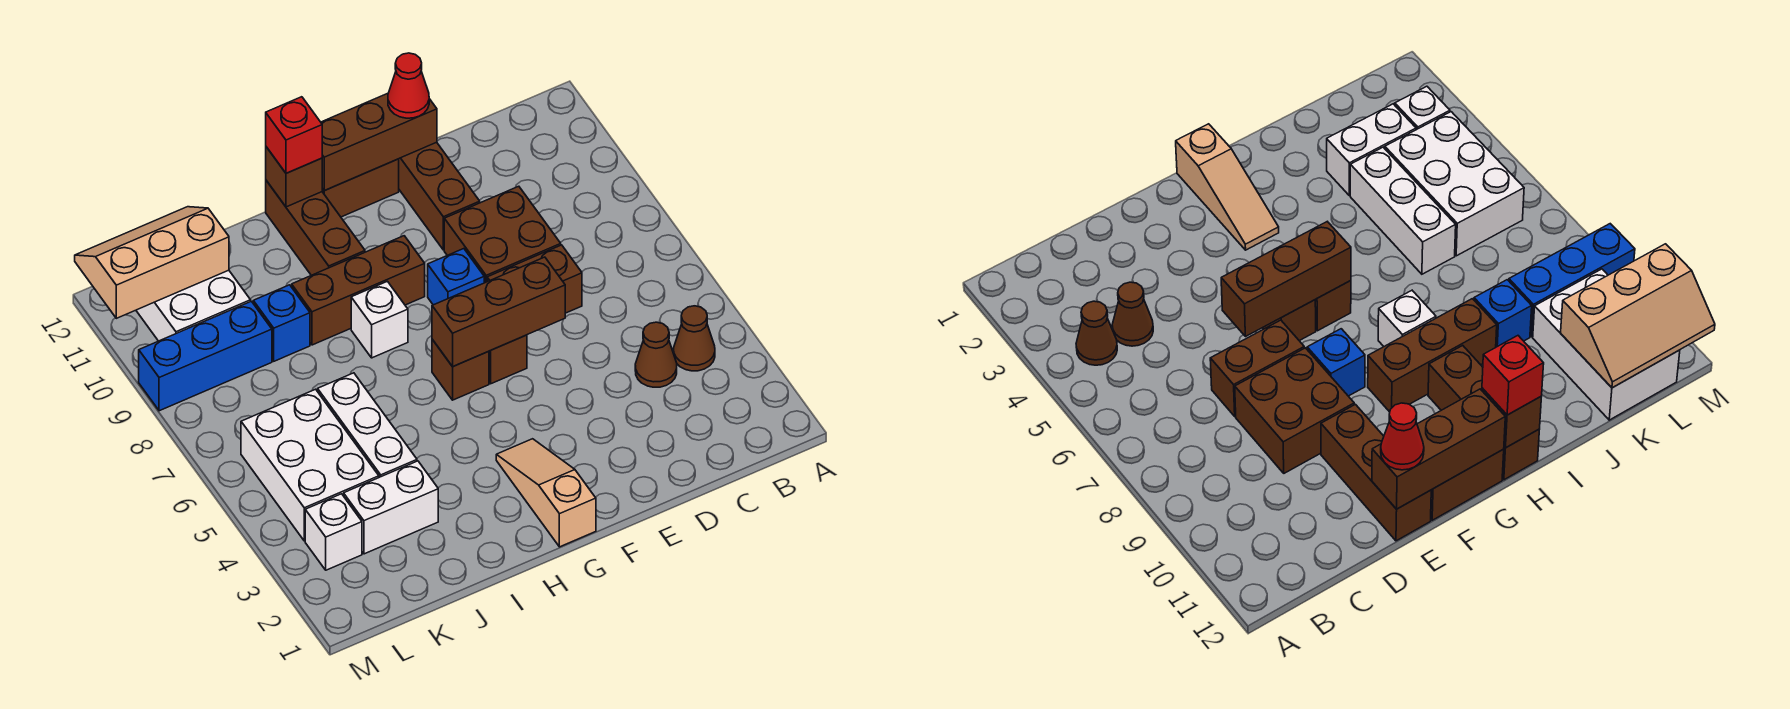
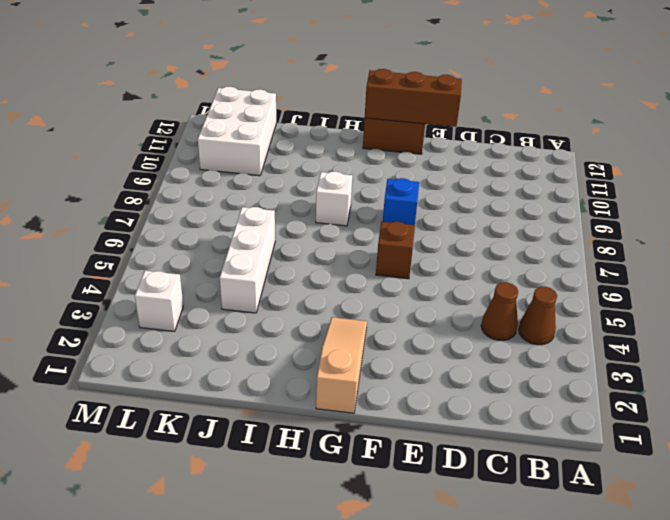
none -> brown brick D7:E7 level 1
none -> brown brick D8:E9 level 1
none -> brown brick E10:E12 level 1

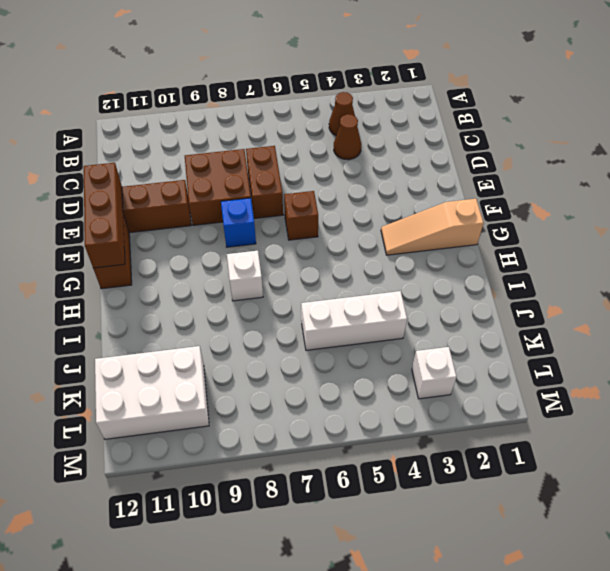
none -> brown brick G6 level 1
none -> brown brick G9:I9 level 1
none -> brown brick H10:H12 level 1

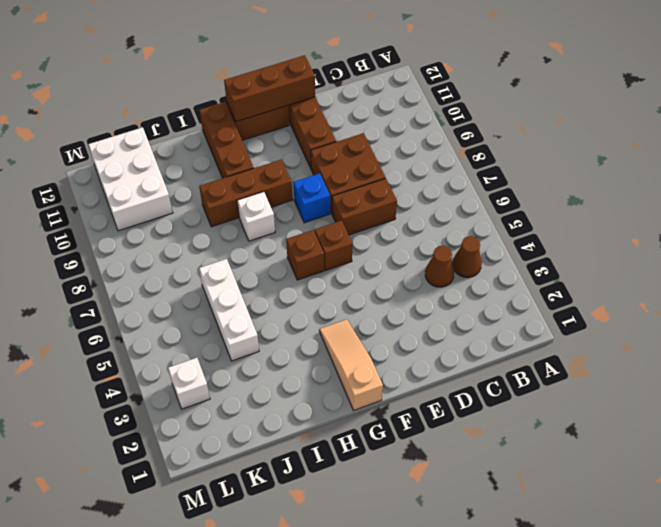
none -> white brick J3:K3 level 1
none -> blue brick J9 level 1
none -> white brick K4:L6 level 1

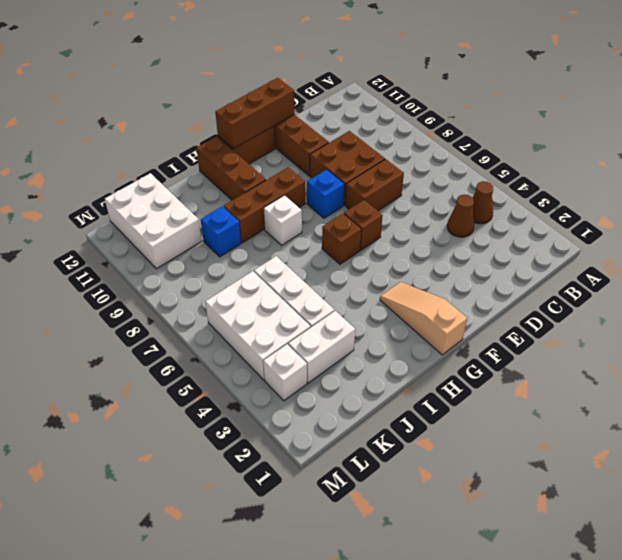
none -> blue brick K9:M9 level 1
none -> brown brick E6:G6 level 2
none -> brown brick H12 level 2

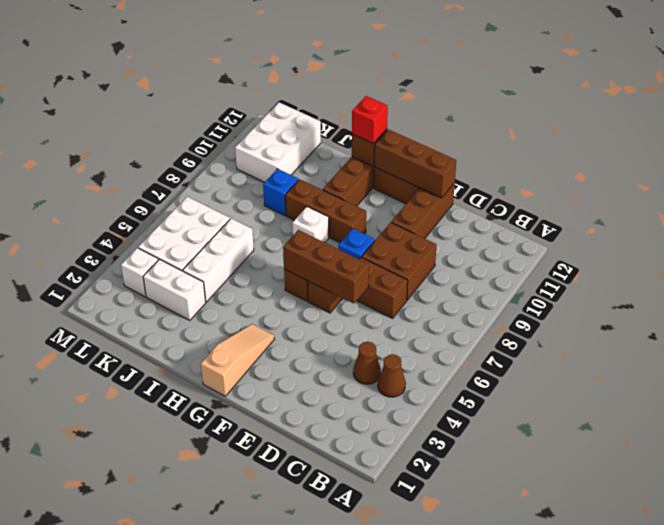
none -> blue brick K9:M9 level 1
none -> tan slope K11:M12 level 2 top 11
none -> red cone E12 level 3

